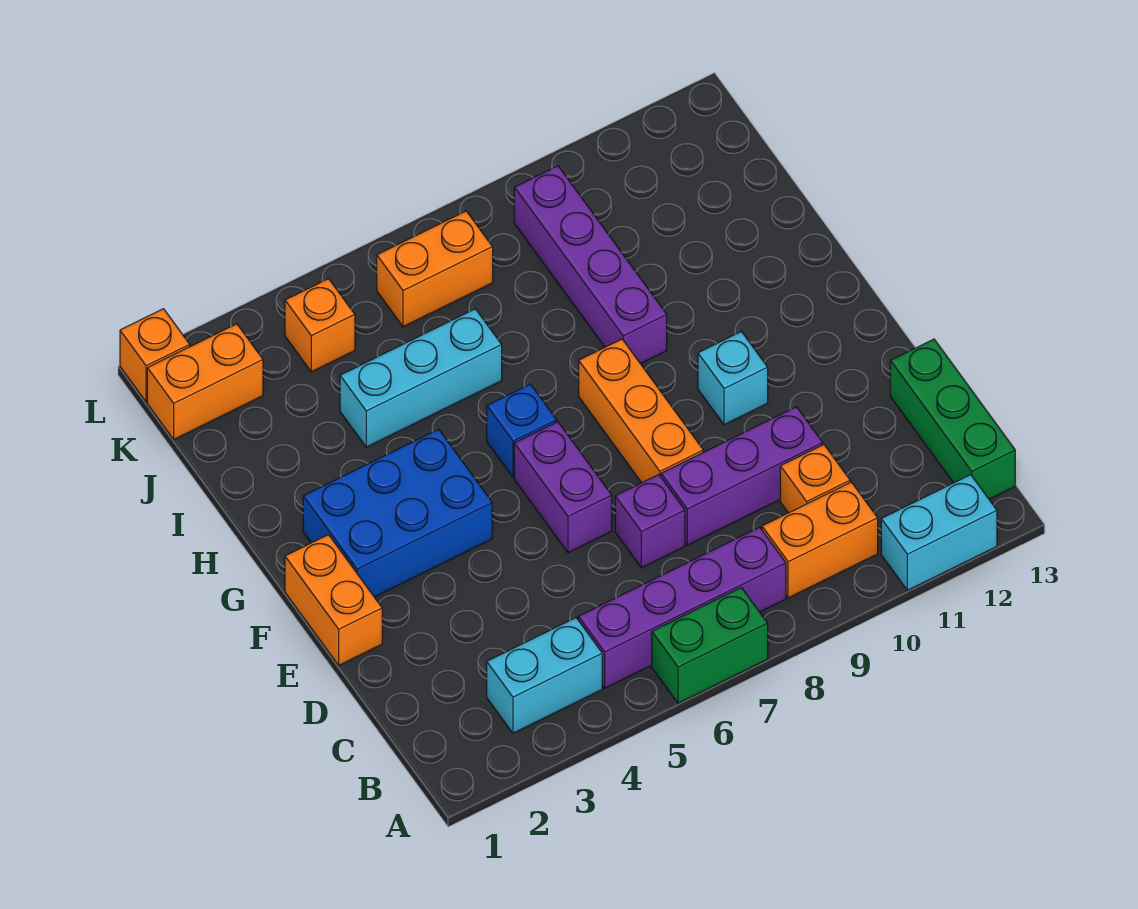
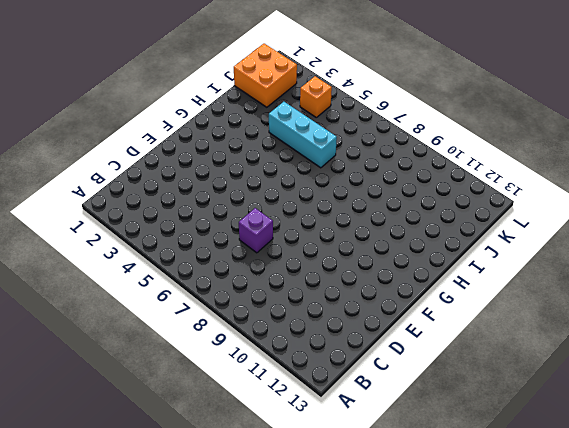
orange brick J1:K2 level 1 -> orange brick K1:K2 level 1
none -> green brick A6:A7 level 1
none -> cyan brick A11:A12 level 1
none -> cyan brick B3:B4 level 1

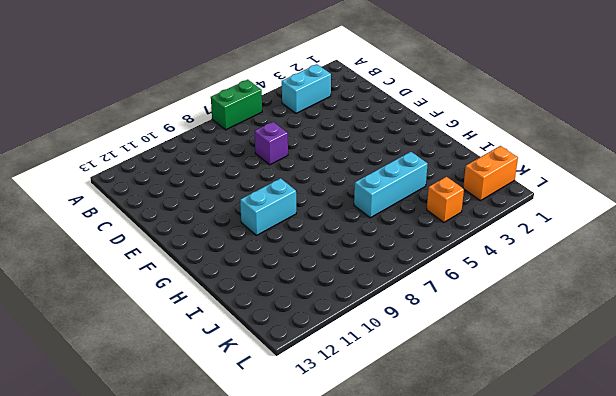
cyan brick G9:G10 level 1 -> cyan brick A11:A12 level 1
none -> purple brick B5:B8 level 1
none -> orange brick B9:B10 level 1
none -> green brick B13:D13 level 1

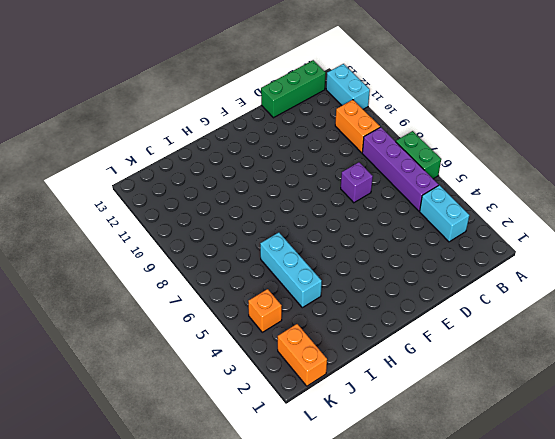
none -> orange brick C10 level 1
none -> purple brick D8:D10 level 1
none -> orange brick E1:F1 level 1

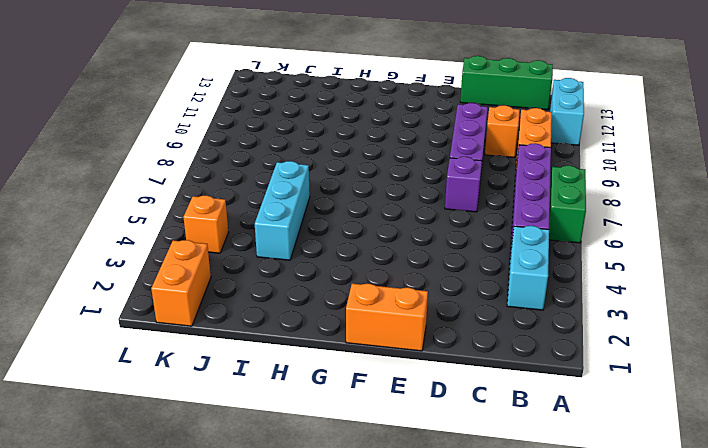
none -> purple brick E6:F6 level 1
none -> orange brick E8:G8 level 1
none -> blue brick F2:G4 level 1

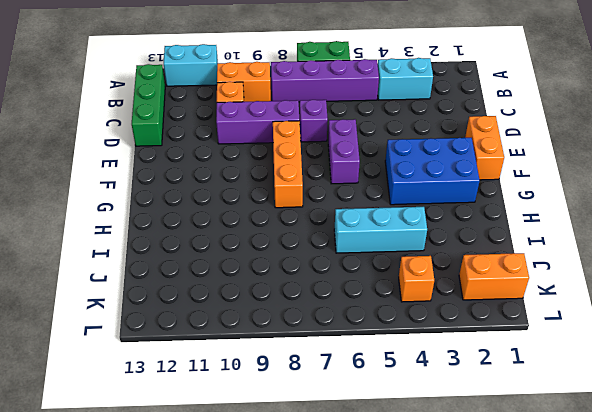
none -> cyan brick F10 level 1
none -> blue brick G6 level 1
none -> purple brick H9:K9 level 1

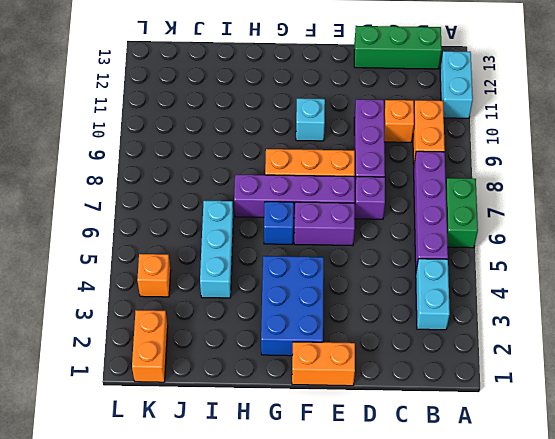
purple brick E7:H7 level 1 -> purple brick H9:K9 level 1
none -> orange brick K6:K7 level 1
none -> orange brick L1 level 1

